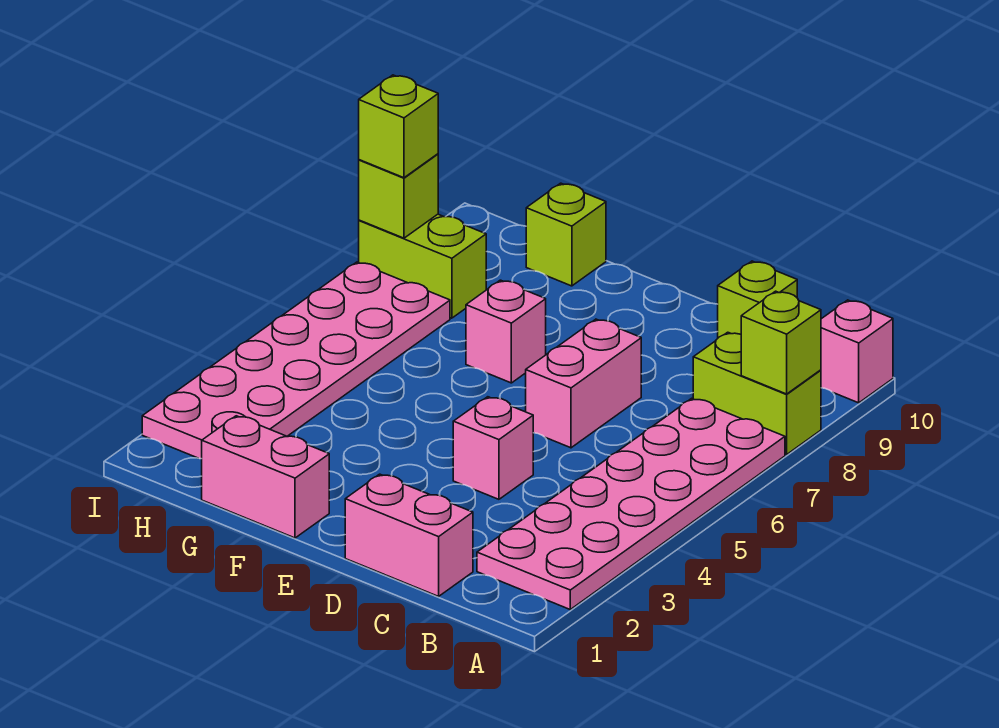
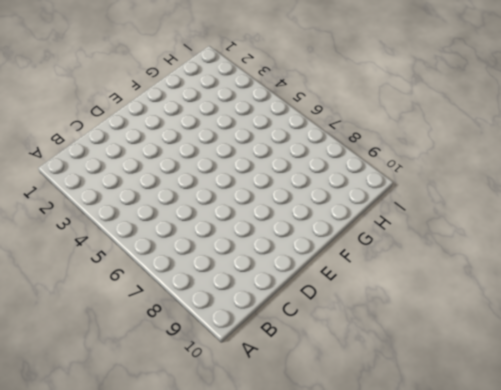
none -> pink plate A2:B7 level 1
none -> lime brick A8:B8 level 1
none -> pink brick A10 level 1

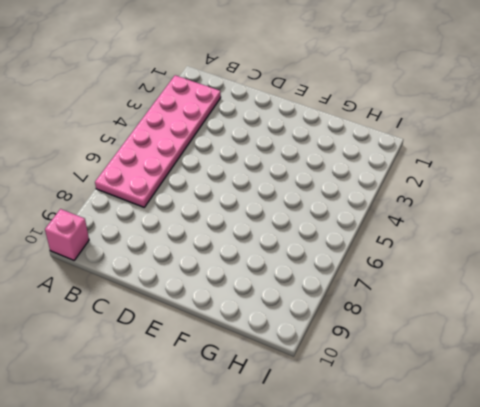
none -> lime brick A8:B8 level 1
none -> pink brick C1:D1 level 1
none -> lime brick C10 level 1

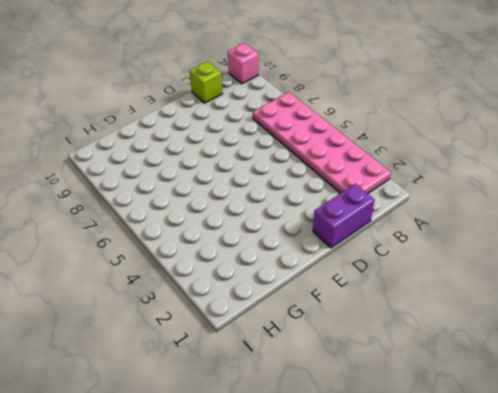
purple brick C1:D1 level 1 -> pink brick C1:D1 level 1
none -> lime brick A8:B8 level 1
none -> pink brick D4 level 1
none -> pink brick D6:D7 level 1

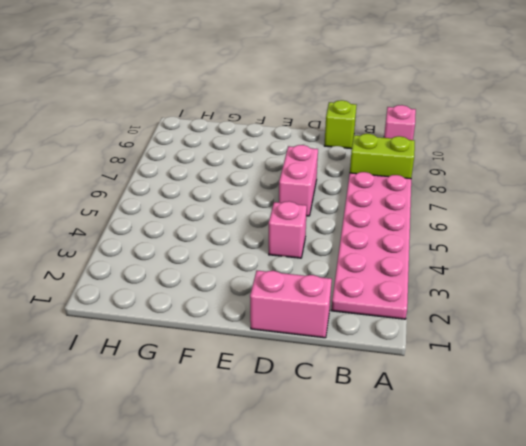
none -> pink brick F1:G1 level 1
none -> pink brick F7 level 1
none -> lime brick G10 level 1

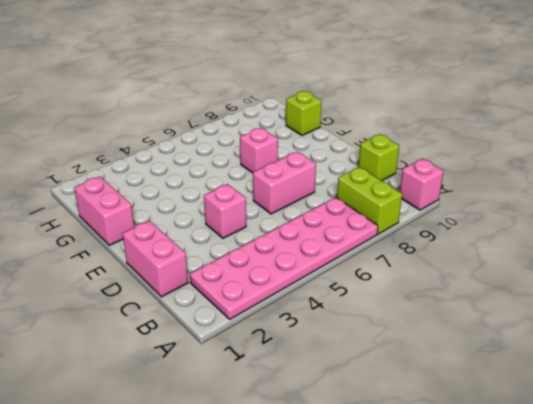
none -> pink plate H2:I7 level 1
none -> lime brick H8:I8 level 1
none -> lime brick A8 level 2

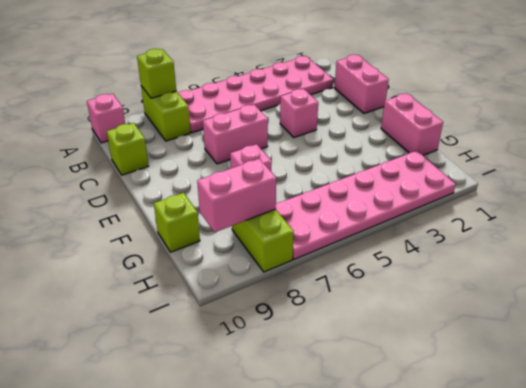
pink brick H8:H9 level 2 -> none
none -> lime brick I8 level 2
none -> lime brick I8 level 3

